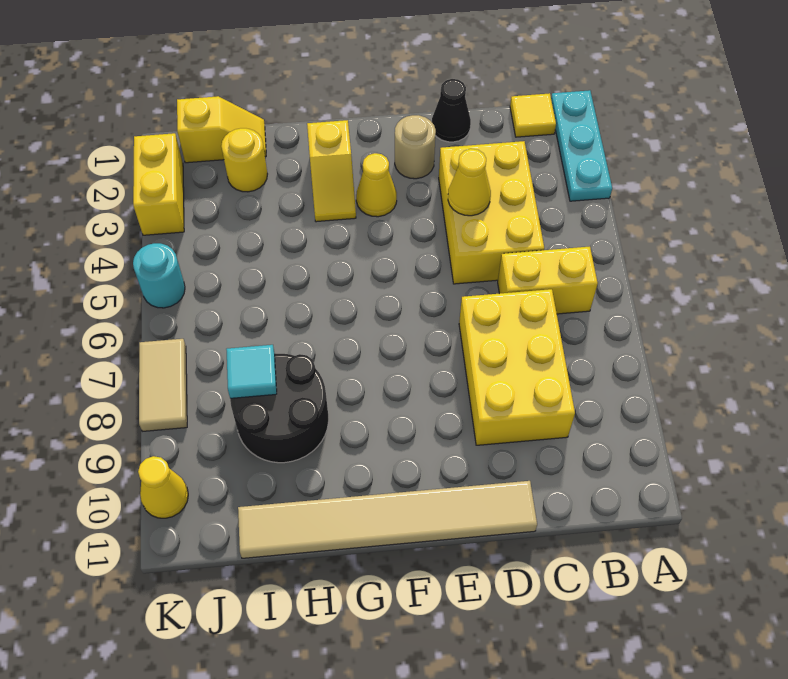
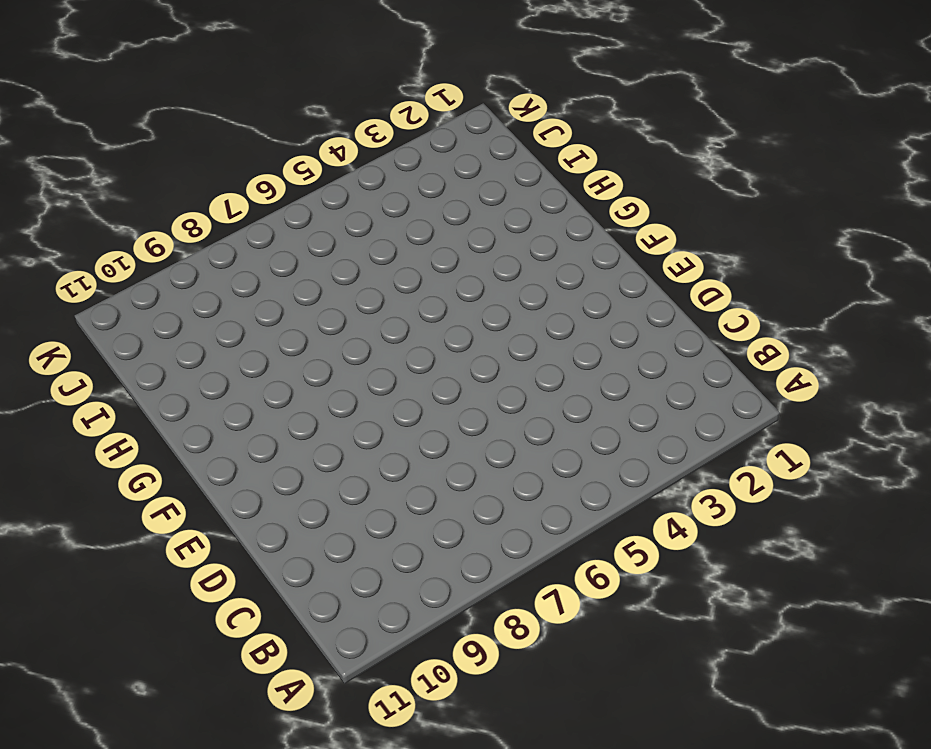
none -> cyan plate A1:A3 level 1
none -> yellow tile B1 level 1
none -> yellow brick B6:C6 level 1

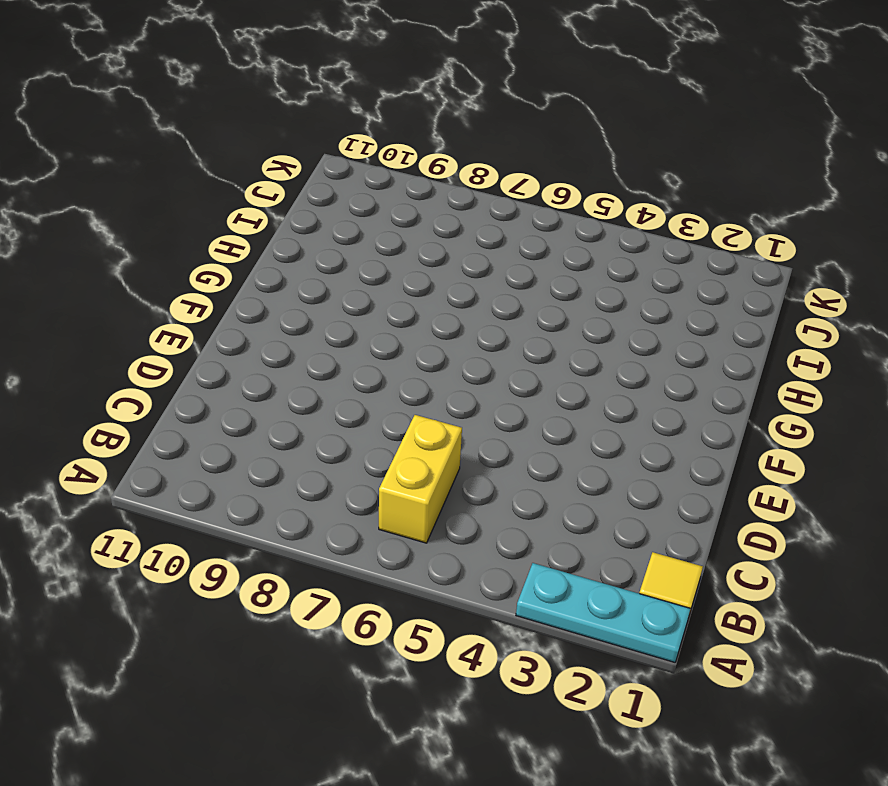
none -> yellow brick C3:D5 level 1
none -> yellow brick C7:D9 level 1
none -> black cone D1 level 1

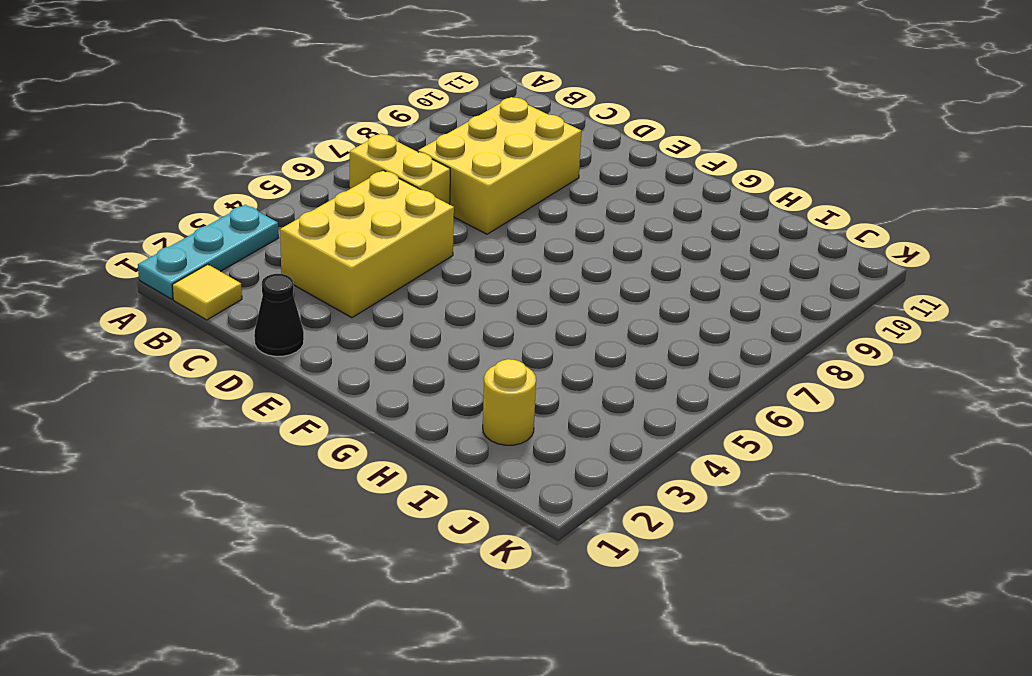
none -> tan tile D11:I11 level 1
none -> tan round brick E2 level 1
none -> yellow cone F3 level 1

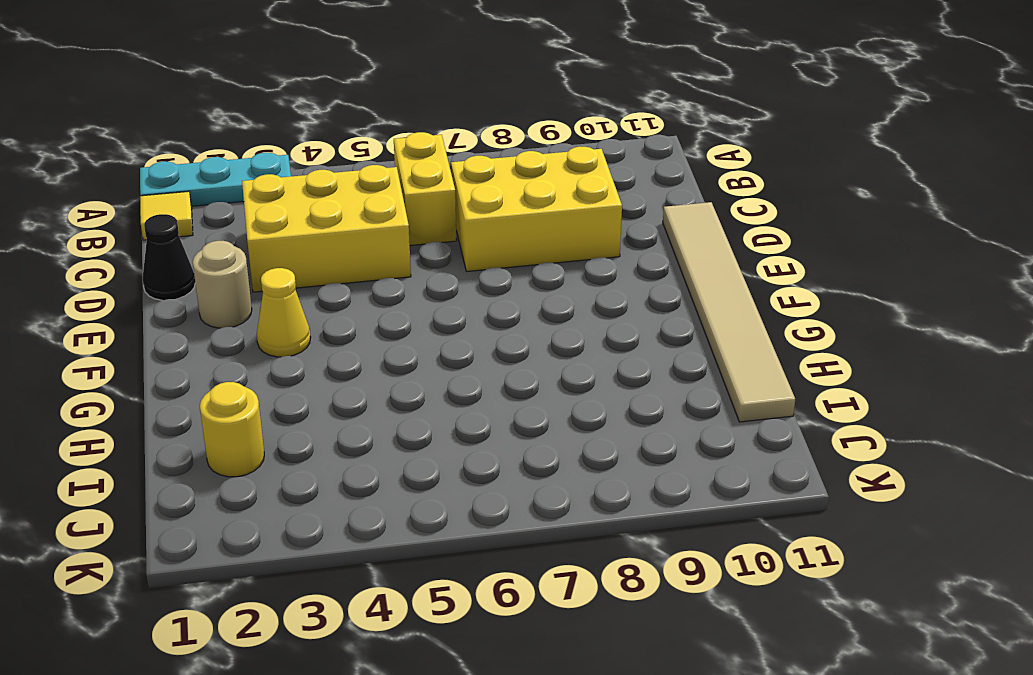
none -> yellow slope G2:G3 level 1 top 2
none -> black round brick H8:I9 level 1
none -> yellow slope I1:J1 level 1 top J

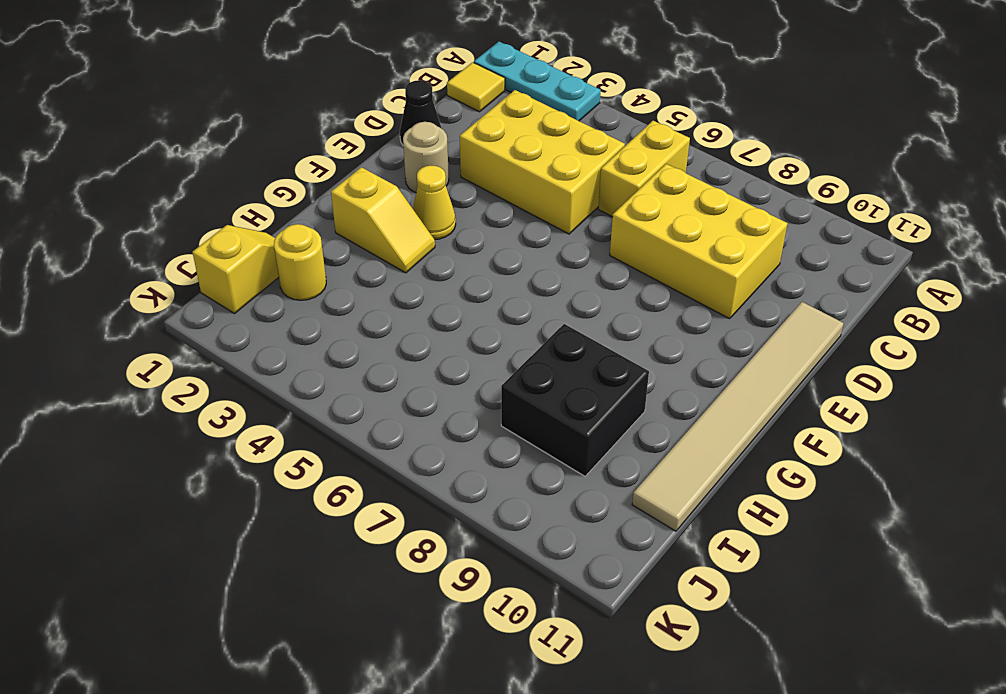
black brick H8:I9 level 1 -> black round brick H8:I9 level 1
none -> yellow brick K2:K3 level 1
none -> cyan round brick K5 level 1
none -> tan tile K7:K8 level 1

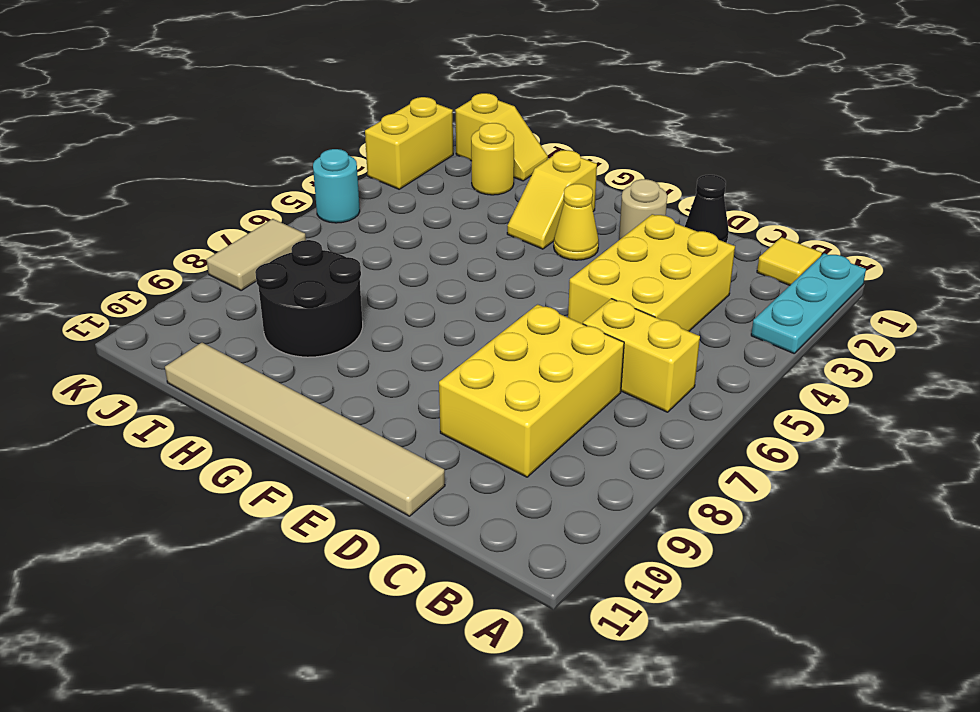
none -> yellow cone K10 level 1
none -> yellow cone D4 level 2
none -> cyan tile I8 level 2

